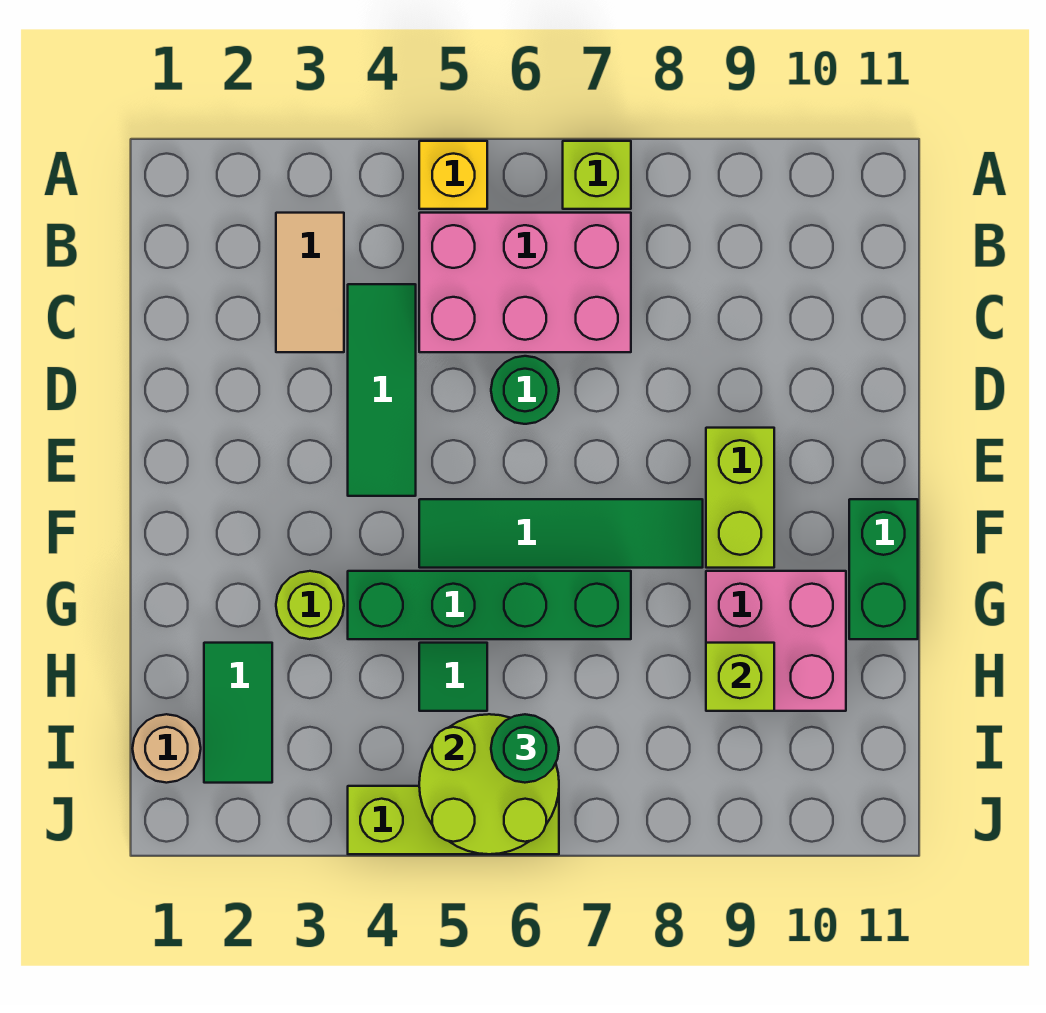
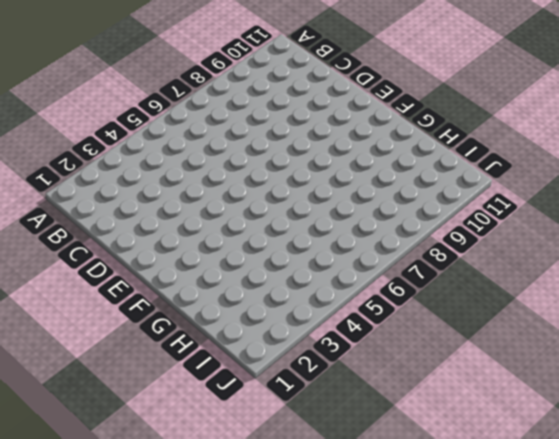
none -> yellow brick A5 level 1
none -> lime brick A7 level 1
none -> tan tile B3:C3 level 1

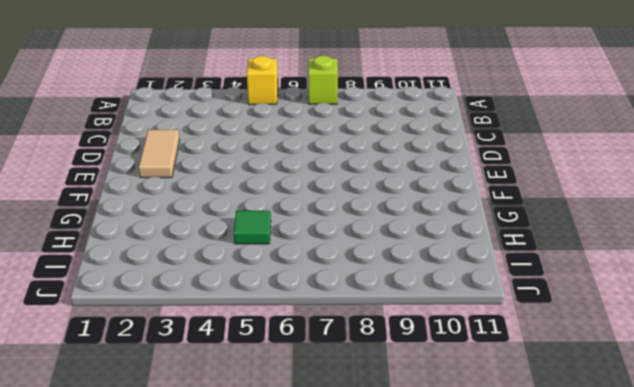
tan tile D2:E2 level 1 -> tan tile B3:C3 level 1
none -> pink brick B5:C7 level 1
none -> green tile C4:E4 level 1
none -> green round brick D6 level 1

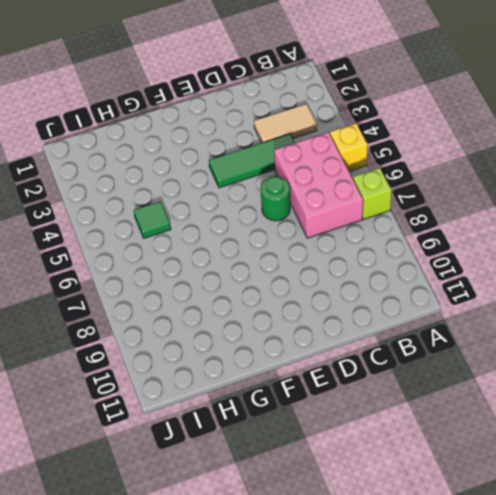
none -> lime brick E9:F9 level 1
none -> green tile F5:F8 level 1
none -> green brick F11:G11 level 1

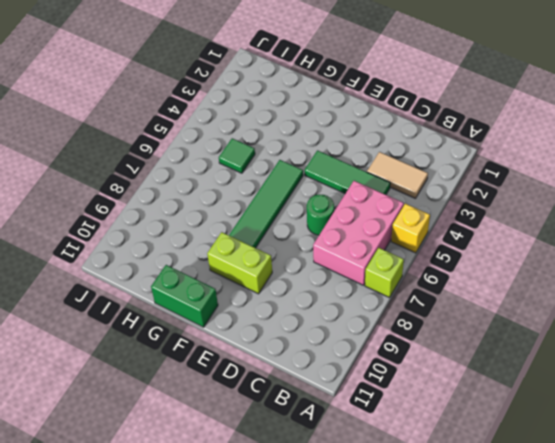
none -> lime round brick G3 level 1
none -> green brick G4:G7 level 1
none -> pink brick G9:H10 level 1

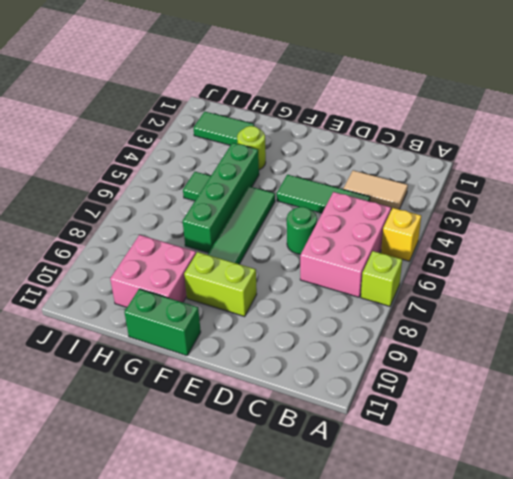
none -> tan round brick I1 level 1
none -> lime brick J4:J6 level 1
none -> lime brick H9 level 2

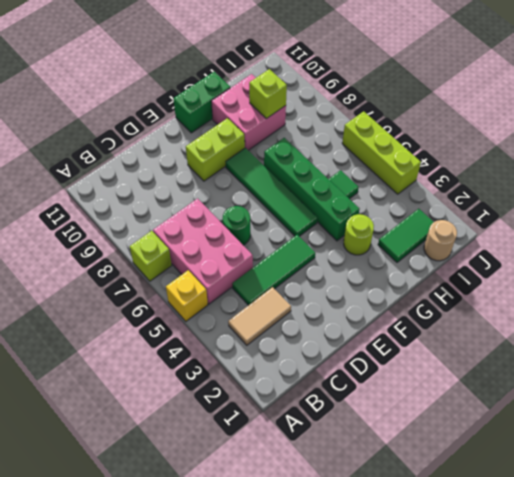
none -> lime round brick I5:J6 level 2
none -> green round brick I6 level 3

